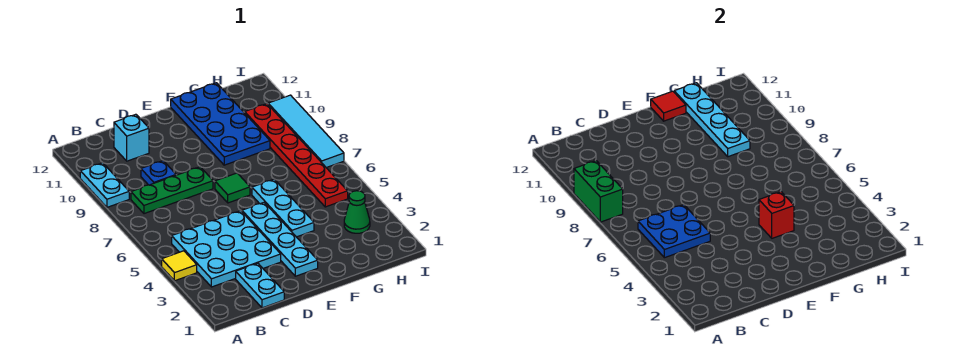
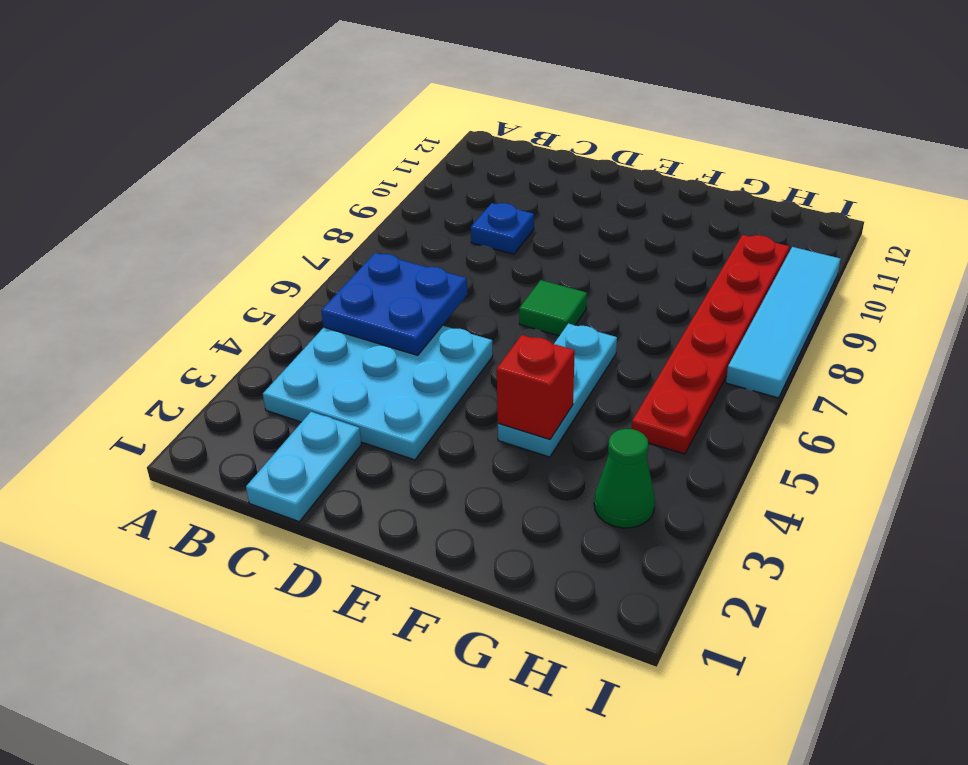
none -> yellow tile A4 level 1
none -> cyan plate A9:A10 level 1
none -> green plate B8:D8 level 1

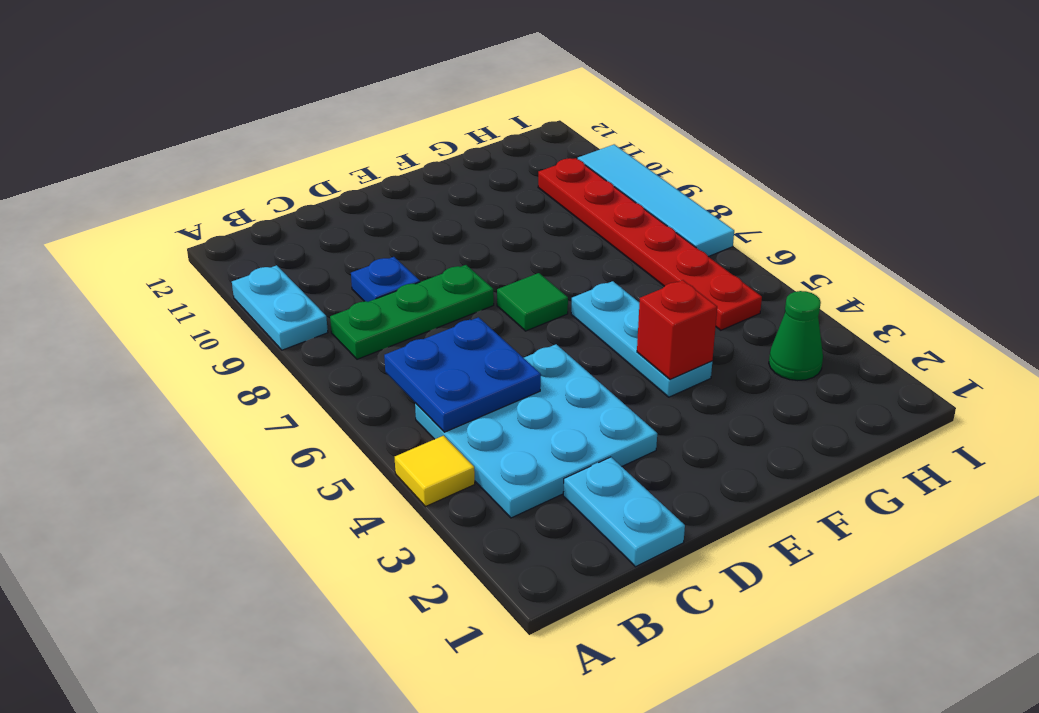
none -> cyan brick C11 level 1
none -> cyan plate E2:E5 level 1
none -> blue plate F9:G12 level 1

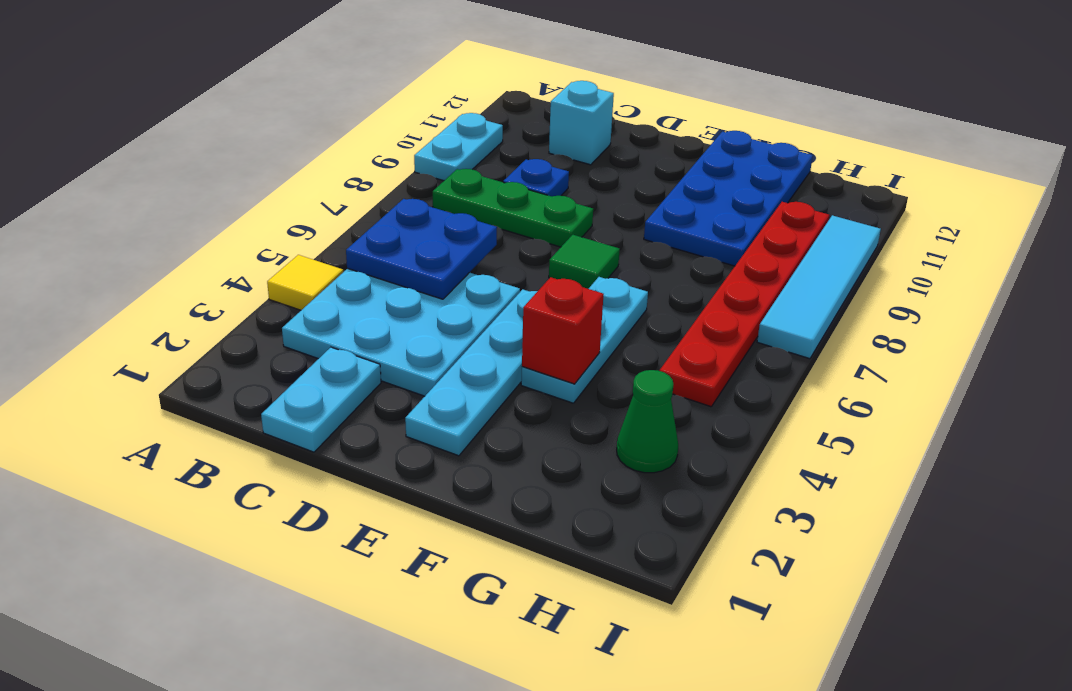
none -> green brick A8:A9 level 2
none -> red tile F12 level 2
none -> cyan plate G9:G12 level 2

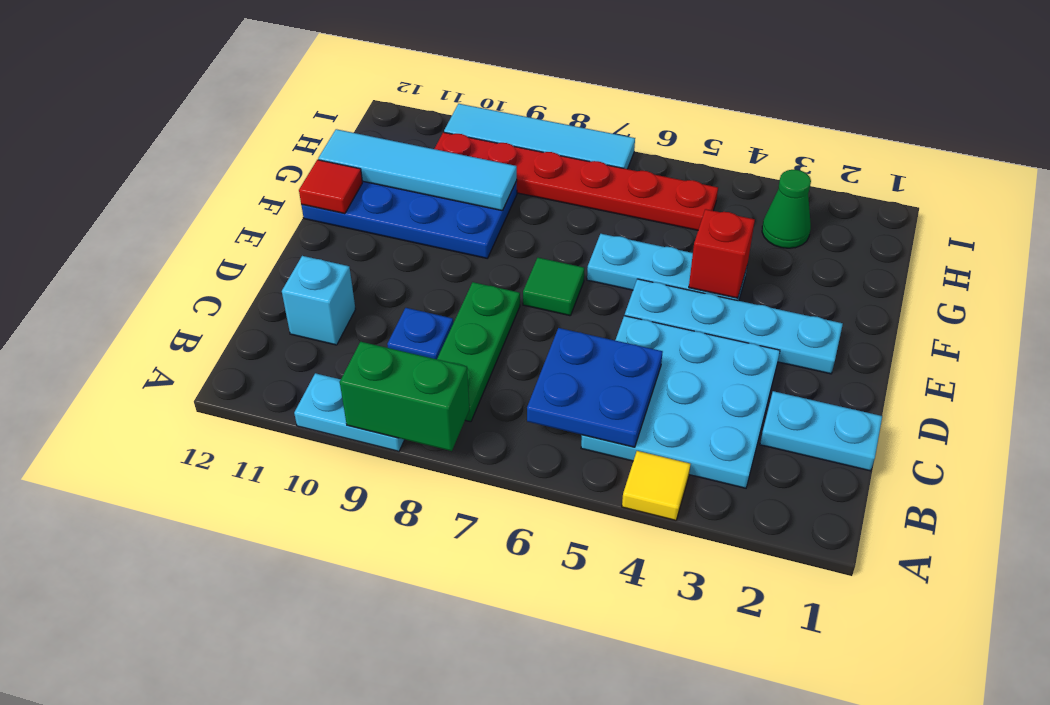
cyan tile G9:G12 level 2 -> cyan plate G9:G12 level 2

